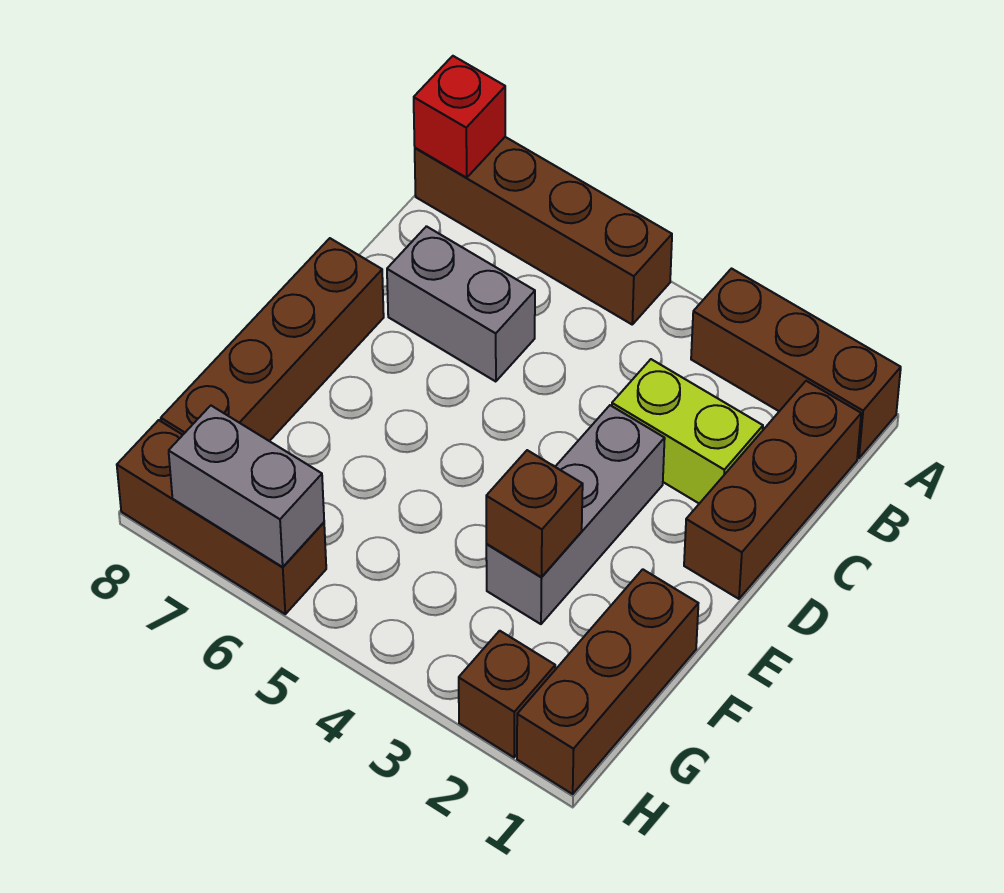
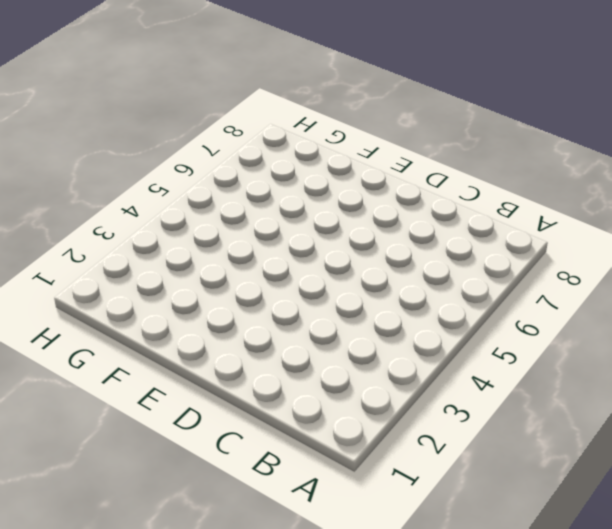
none -> brown brick A1:A3 level 1
none -> brown brick A5:A8 level 1
none -> brown brick B1:D1 level 1

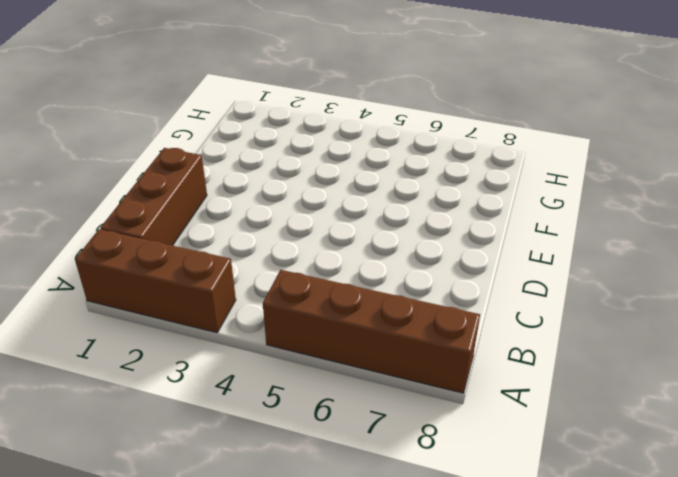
none -> lime brick C2:C3 level 1
none -> grey brick C6:C7 level 1
none -> grey brick D3:F3 level 1

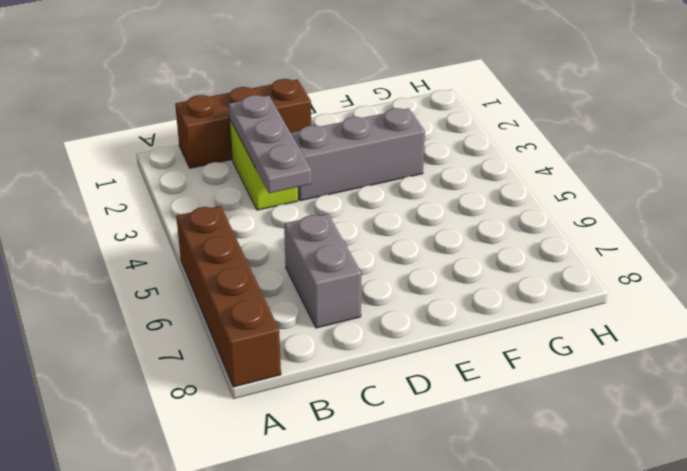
grey plate C2:C4 level 2 -> none
none -> brown brick A1:A3 level 1
none -> brown brick D8:G8 level 1
none -> brown brick F1:H1 level 1

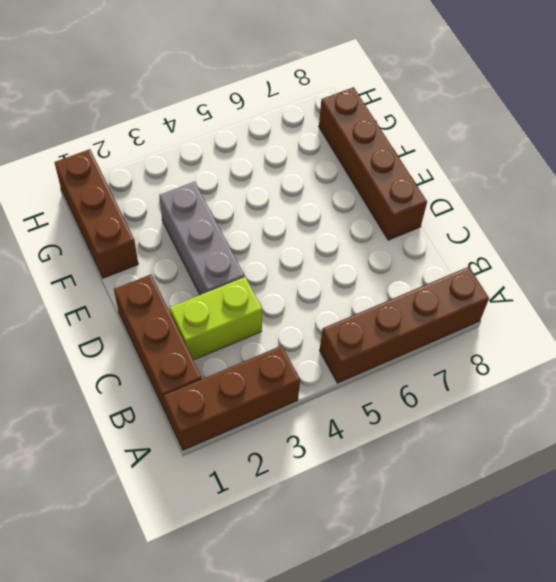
none -> grey brick C6:C7 level 1
none -> brown brick H2 level 1
none -> brown brick H6:H8 level 1

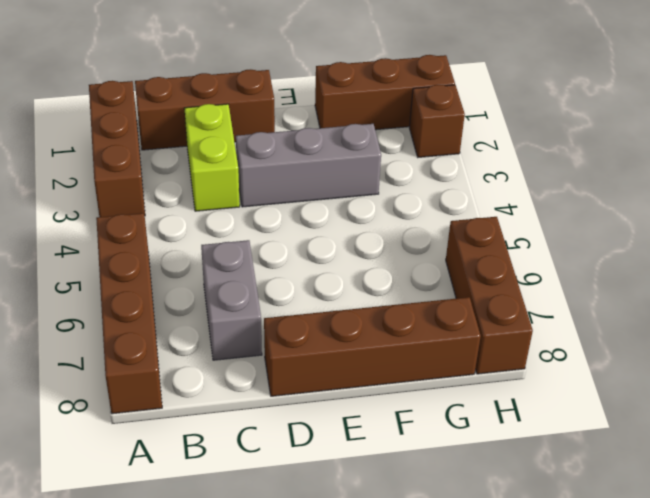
none -> red brick A8 level 2
none -> brown brick F3 level 2
none -> grey brick H6:H7 level 2

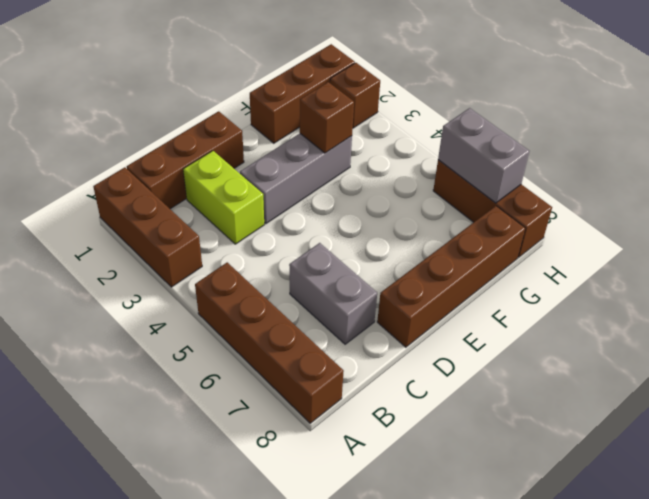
none -> red brick A8 level 2

